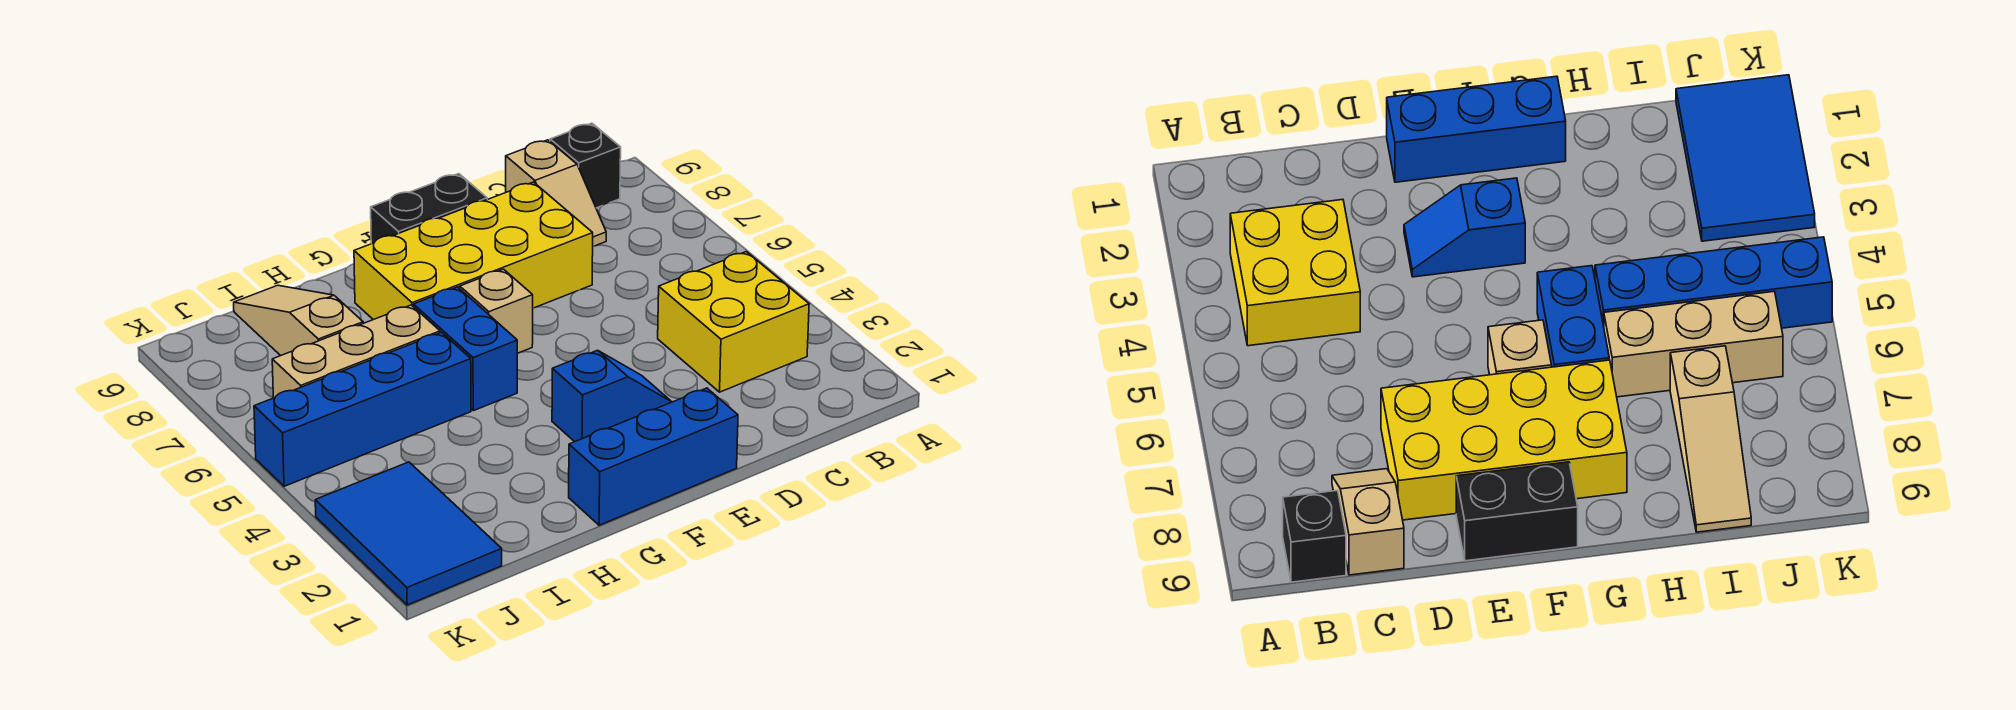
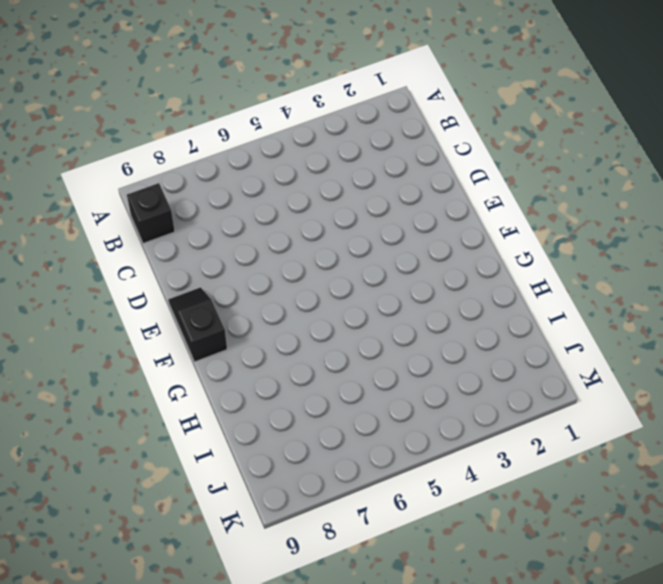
black slope E9:F9 level 1 top F -> black brick E9:F9 level 1
none -> yellow brick B3:C4 level 1
none -> tan slope C8:C9 level 1 top 9
none -> yellow brick D7:G8 level 1

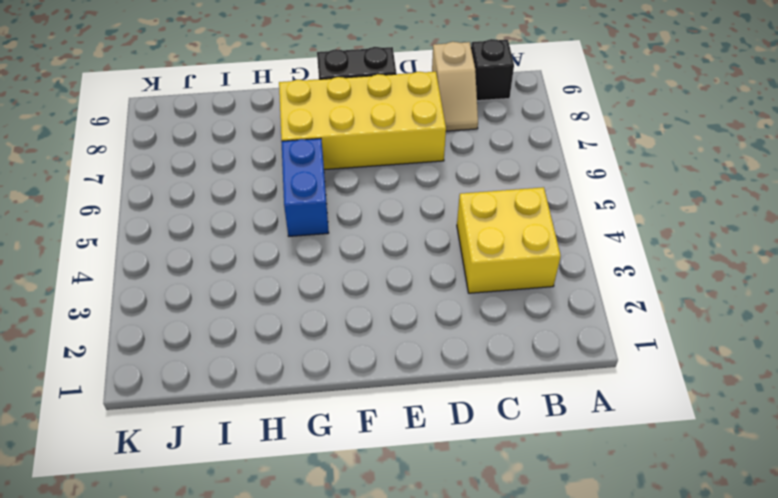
none -> blue brick E1:G1 level 1
none -> blue slope E3:F3 level 1 top F
none -> tan brick F6 level 1

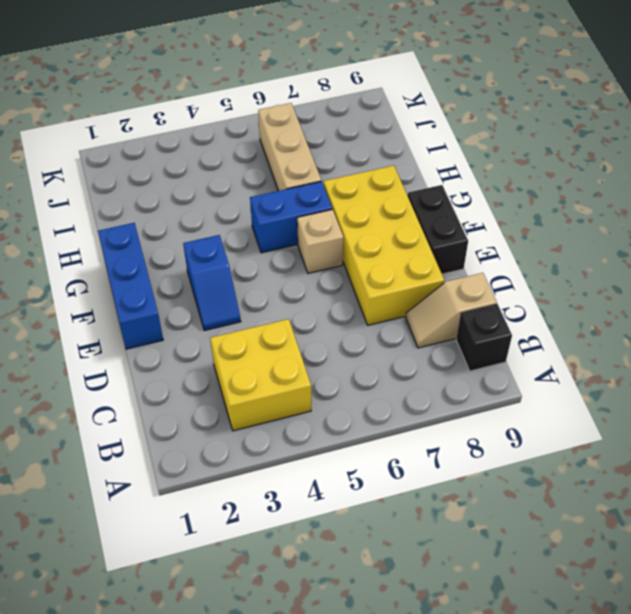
none -> blue brick H5:K5 level 1
none -> tan slope I7:I9 level 1 top 7
none -> blue tile J1:K3 level 1

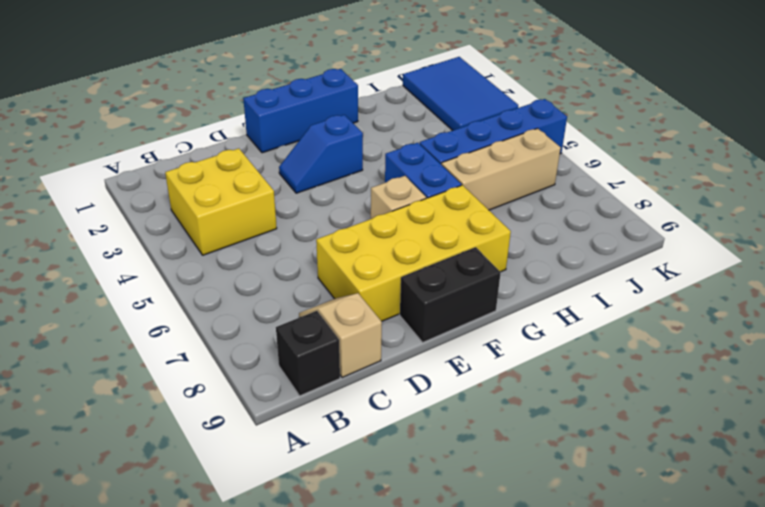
none -> tan slope I7:I9 level 1 top 7

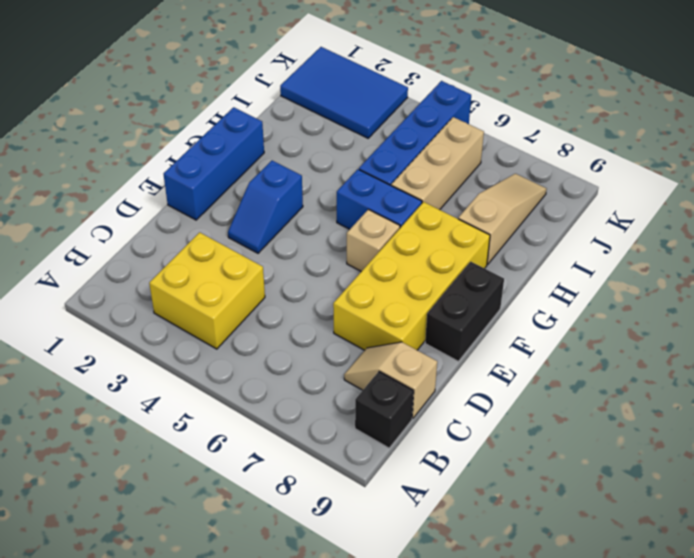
tan slope H8:J8 level 1 top H -> tan slope I7:I9 level 1 top 7

